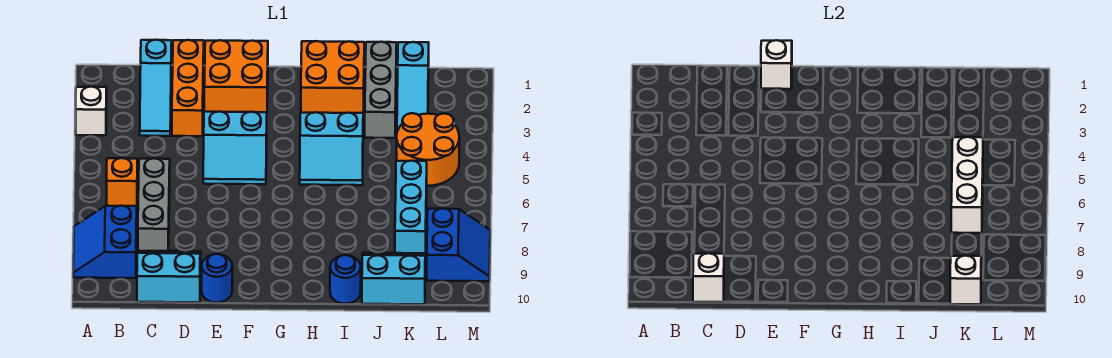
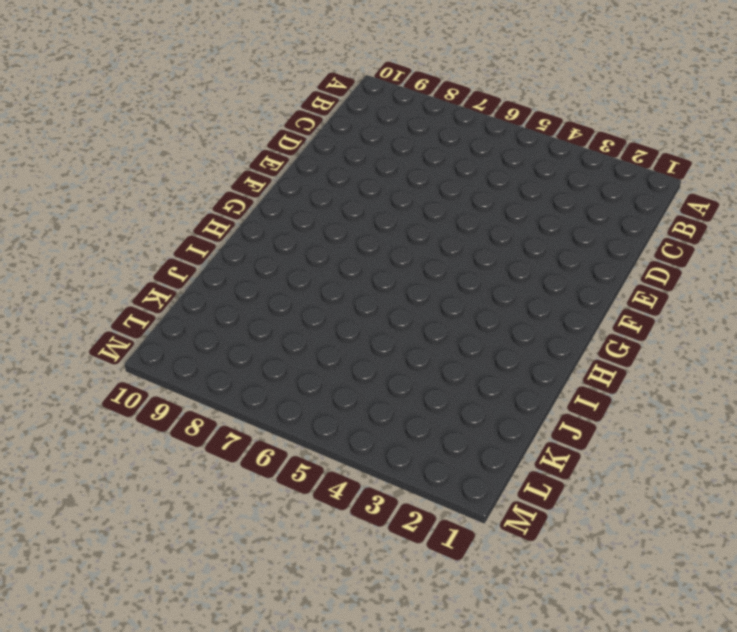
none -> white brick A3 level 1
none -> blue slope A8:B9 level 1 top B
none -> orange brick B6 level 1

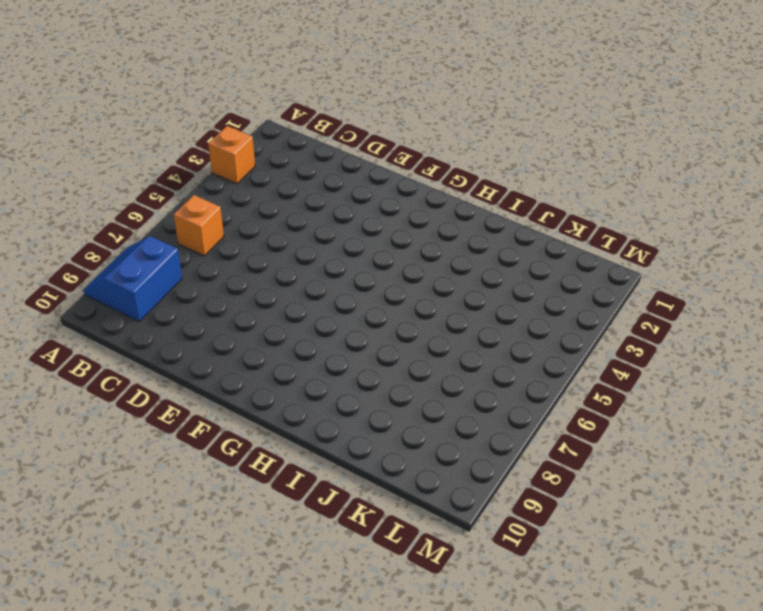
orange brick A3 level 1 -> white brick A3 level 1
none -> cyan slope C1:C3 level 1 top 1
none -> grey brick C6:C8 level 1
none -> cyan slope C9:D10 level 1 top 10

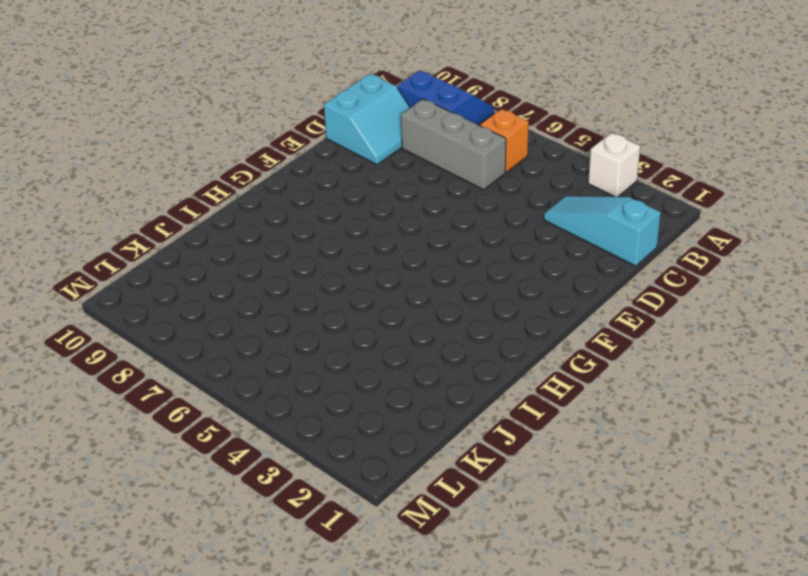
none -> orange brick D1:D3 level 1
none -> orange brick E1:F2 level 1
none -> cyan slope E4:F5 level 1 top 4

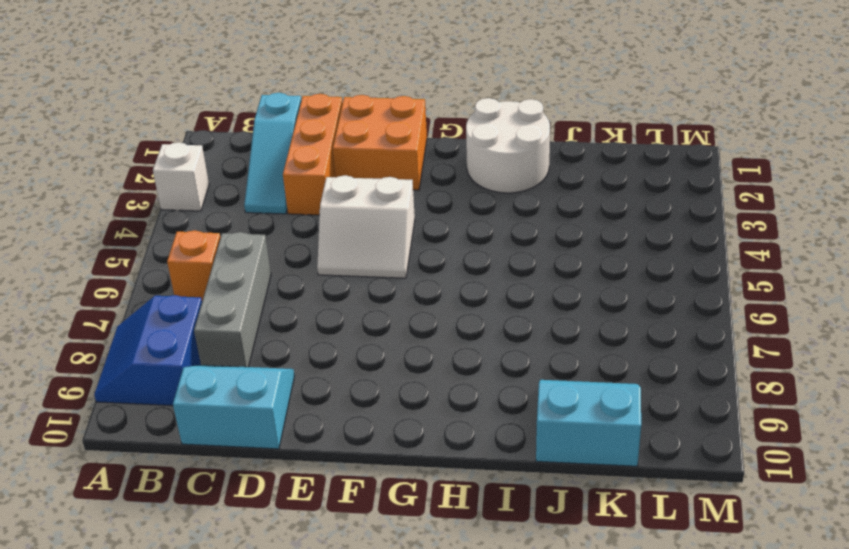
white slope E4:F5 level 1 top 4 -> cyan slope E4:F5 level 1 top 4
white round brick H1:I2 level 1 -> orange brick H1:I2 level 1
none -> blue round brick E10 level 1
none -> cyan slope H4:I5 level 1 top 4
none -> blue round brick I10 level 1

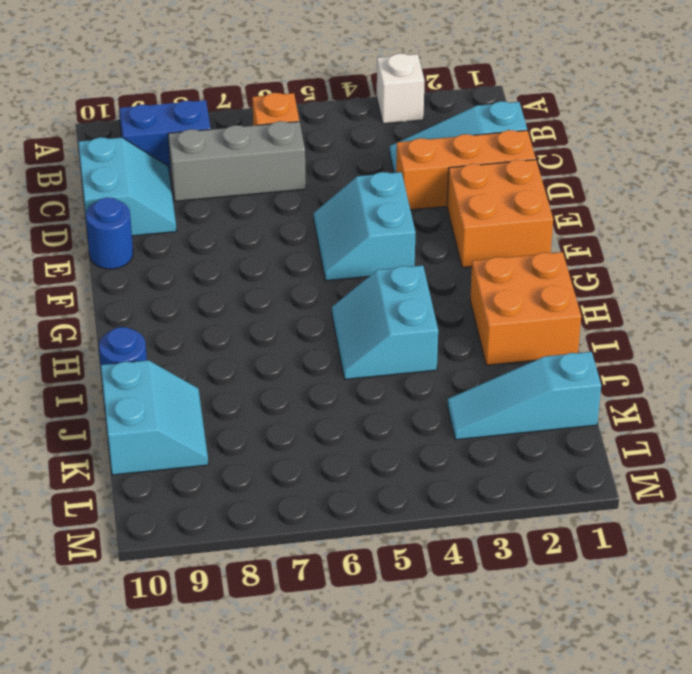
none -> grey brick J1:J3 level 1
none -> orange round brick K4:L5 level 1
none -> cyan brick K6:K8 level 1

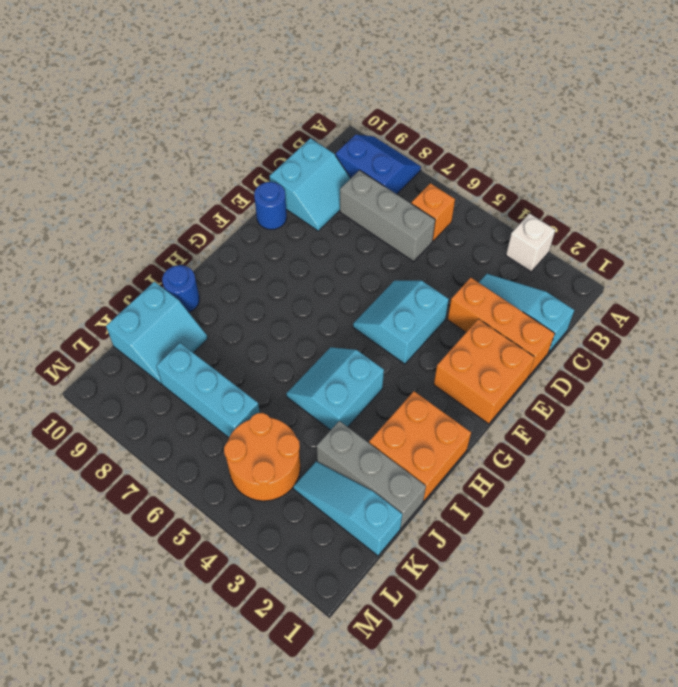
none -> blue slope L8:M9 level 1 top L
none -> white brick C10 level 2
none -> white brick E1 level 2

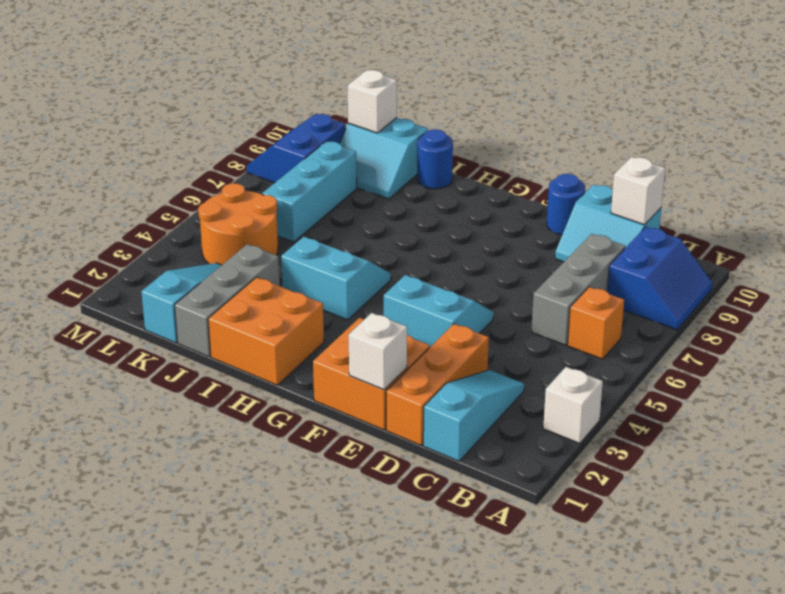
none -> white brick K5:K7 level 2

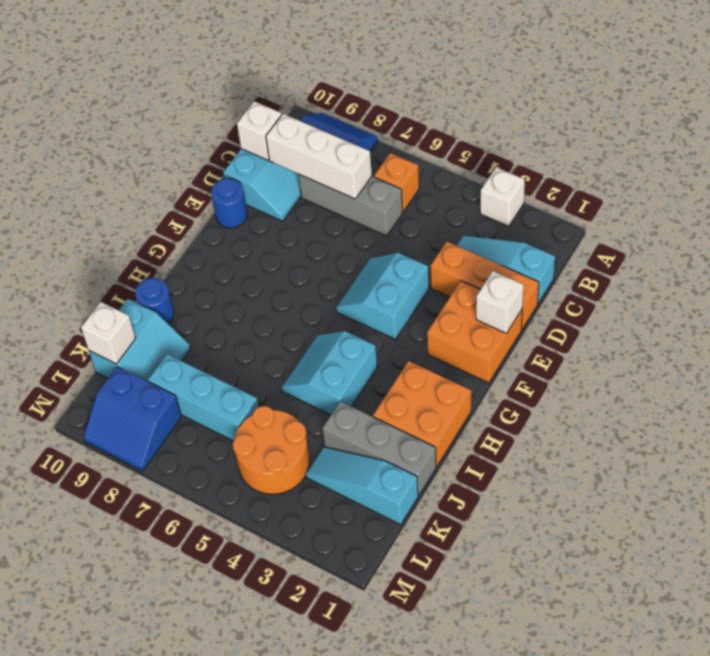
white brick C7:C9 level 2 -> white brick K5:K7 level 2

